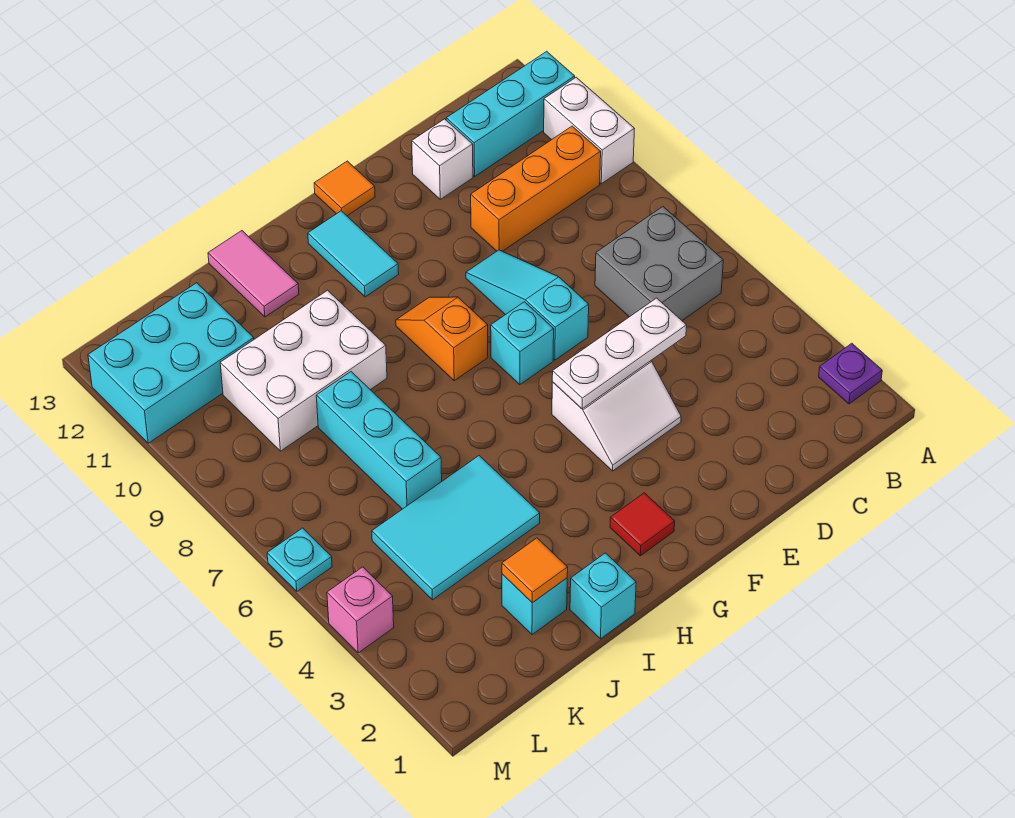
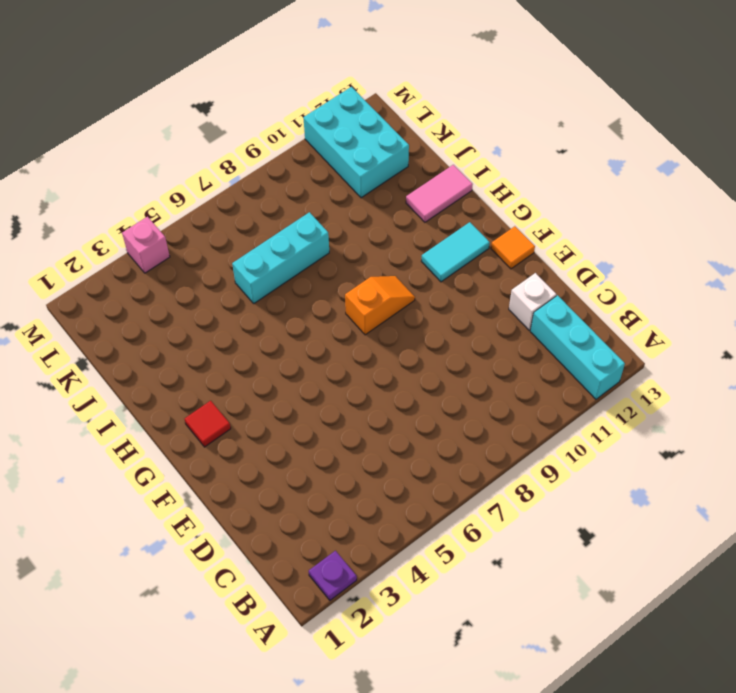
none -> white brick A10:A11 level 1
none -> grey brick B6:C7 level 1
none -> orange brick B10:D10 level 1

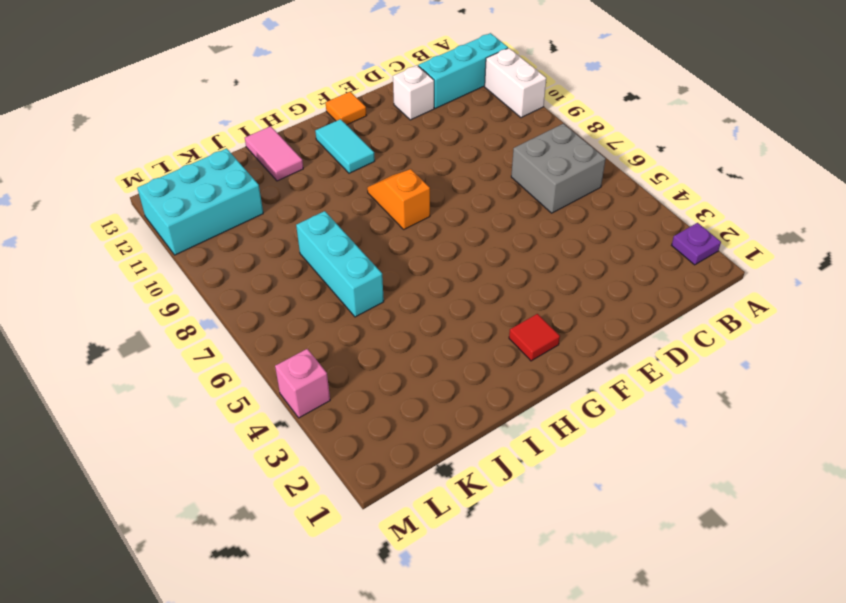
none -> orange brick B10:D10 level 1
none -> white slope E4:F5 level 1 top 5
none -> cyan slope E7:E9 level 1 top 7

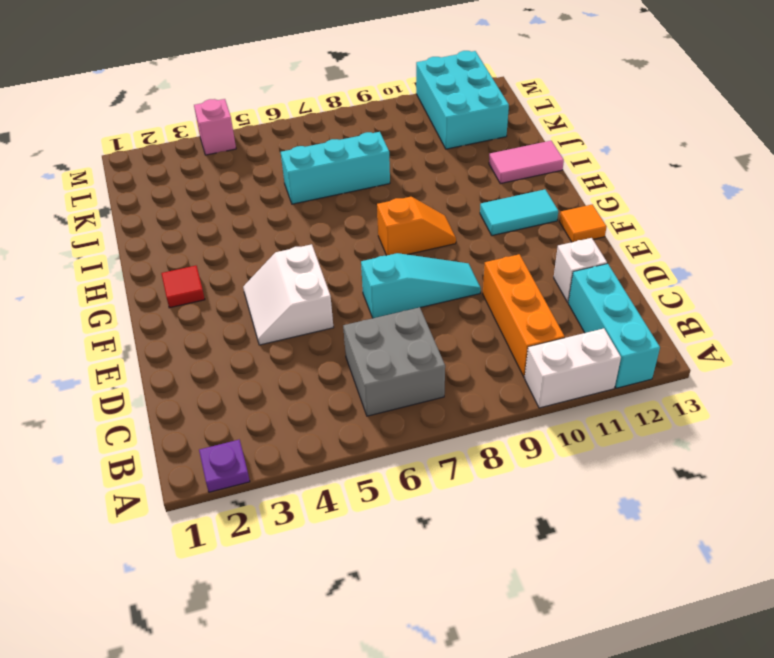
none -> cyan brick F7 level 1
none -> cyan brick I1 level 1
none -> cyan tile I4:K5 level 1

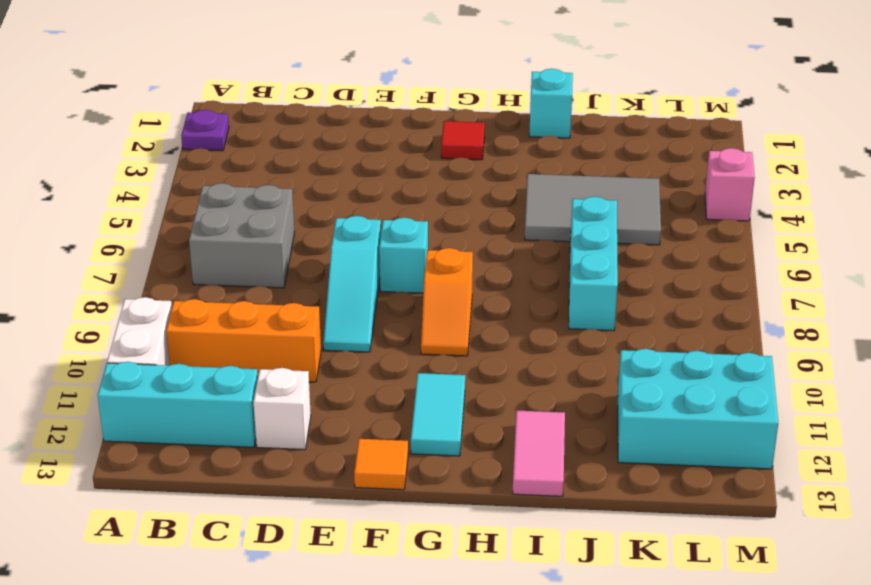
grey tile I4:K5 level 1 -> cyan tile I4:K5 level 1
none -> white slope E4:F5 level 1 top 5
none -> white brick I9:K10 level 1
none -> cyan brick J2 level 1

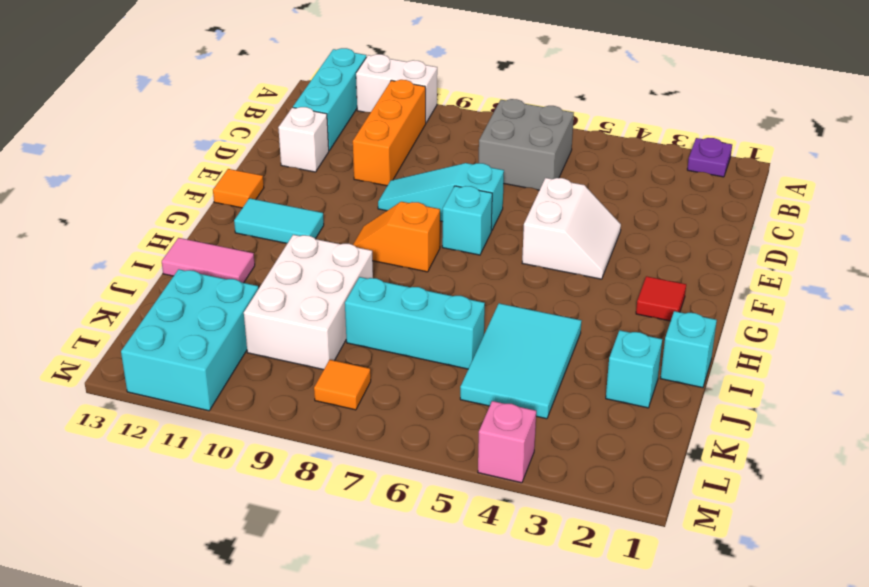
orange tile L8 level 1 -> orange tile J2 level 2
none -> cyan plate M6 level 1
none -> white plate D5:F5 level 2

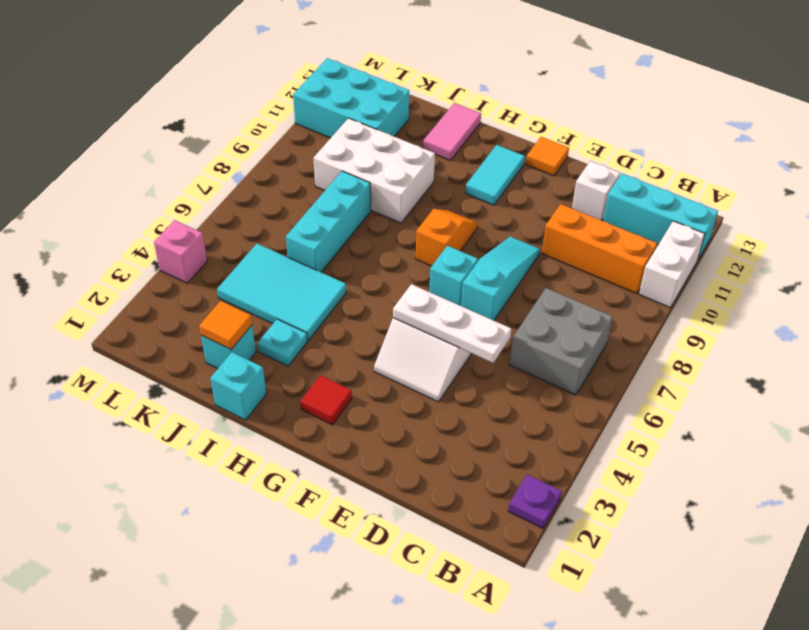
cyan plate I3 level 1 -> cyan plate M6 level 1

